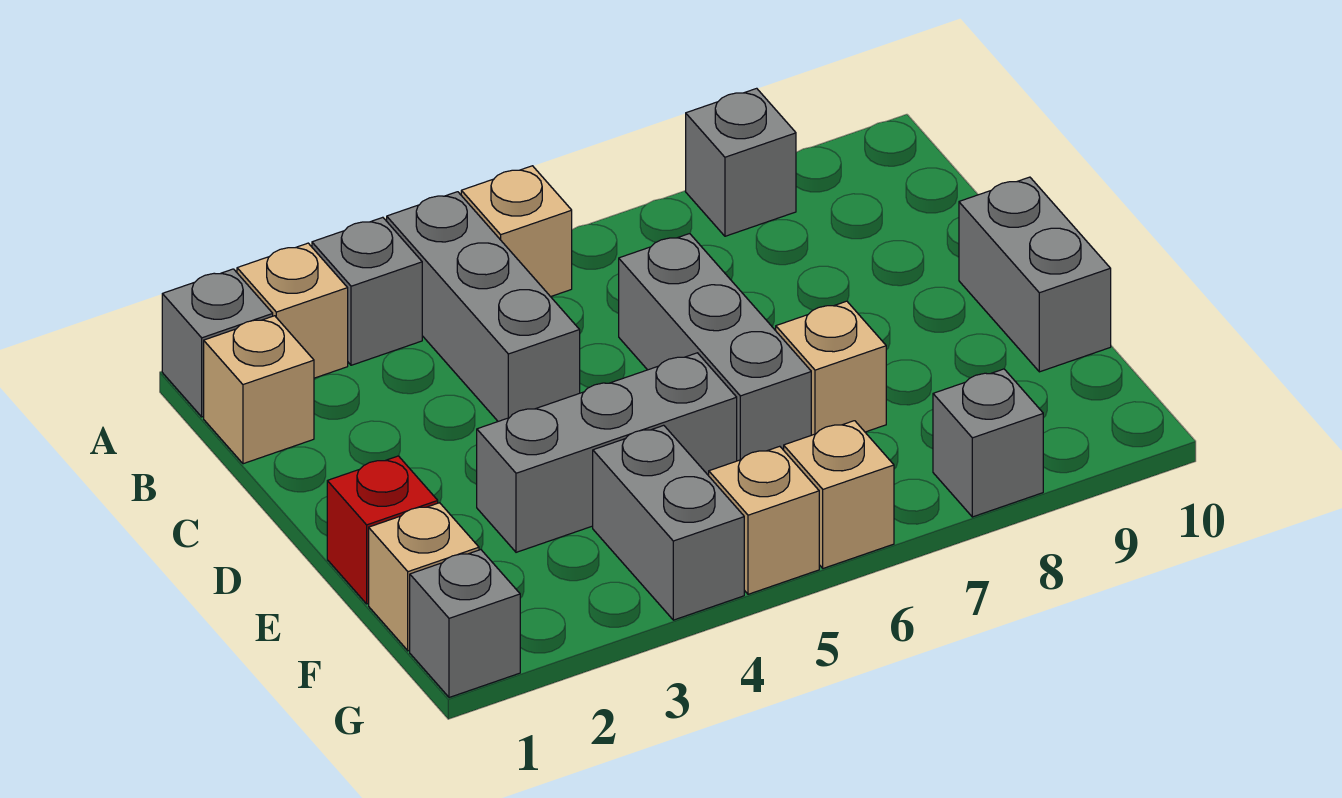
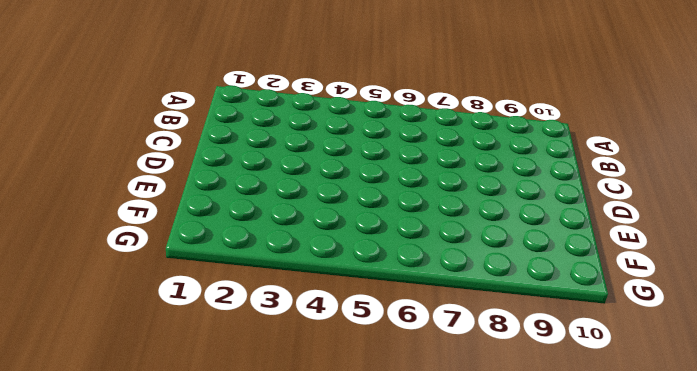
none -> grey brick A1 level 1
none -> tan brick A2 level 1
none -> grey brick A3 level 1

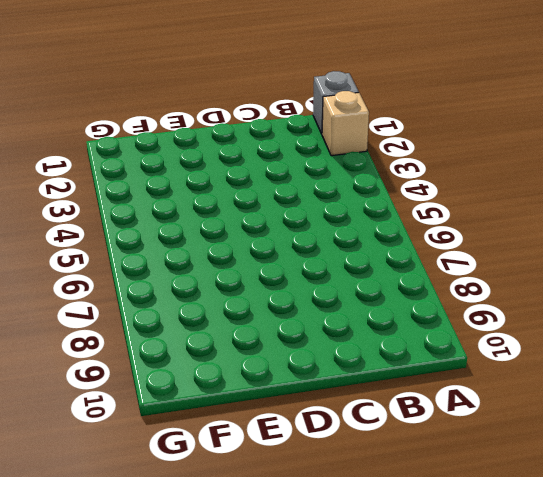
none -> grey brick A3 level 1
none -> grey brick A4:C4 level 1
none -> tan brick A5 level 1

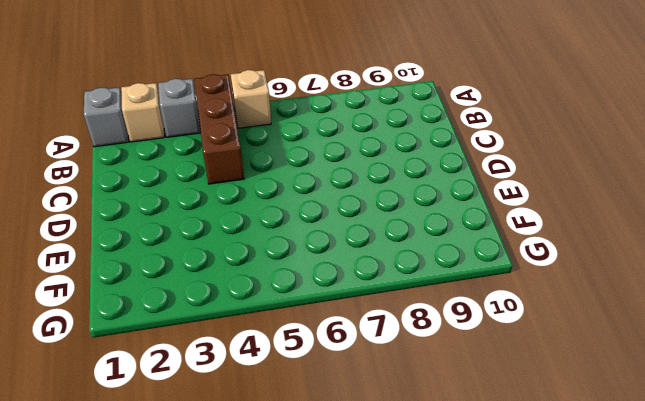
brown brick A4:C4 level 1 -> grey brick A4:C4 level 1
none -> grey brick A8 level 1
none -> tan brick B1 level 1
none -> grey brick C6:E6 level 1

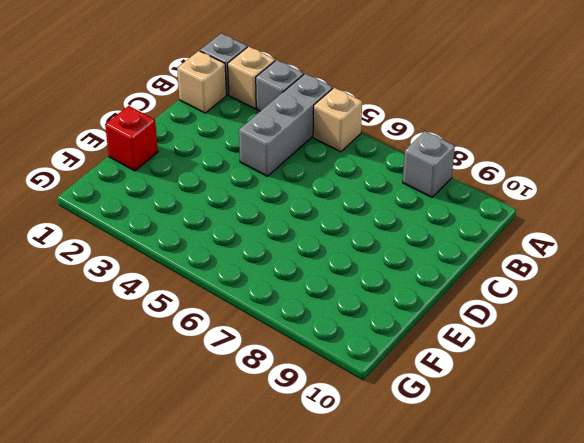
none -> grey brick C6:E6 level 1
none -> grey brick D10:E10 level 1
none -> grey brick E3:E5 level 1

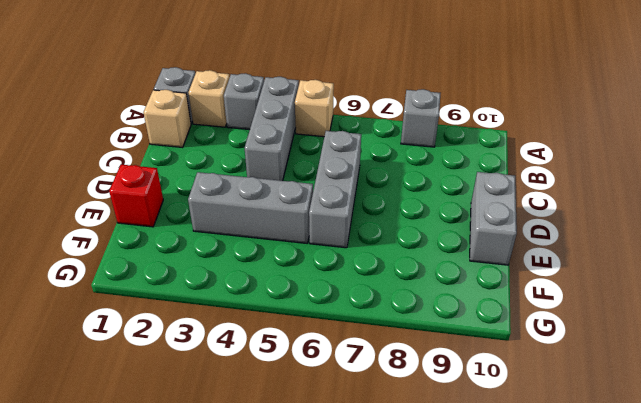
none -> tan brick E7 level 1
none -> tan brick F1 level 1
none -> grey brick F4:G4 level 1

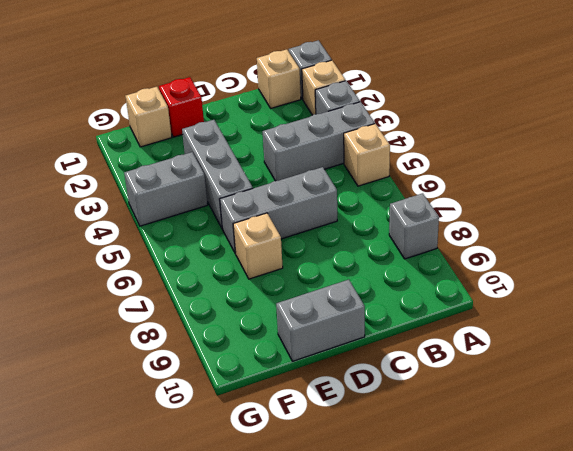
none -> grey brick G1 level 1
none -> tan brick G5 level 1
none -> tan brick G6 level 1

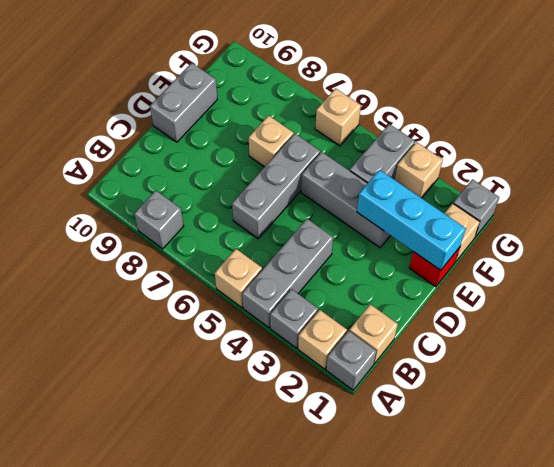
cyan brick E1:E3 level 2 -> none
tan brick G3 level 1 -> tan brick G5 level 1
none -> grey brick G8 level 1

